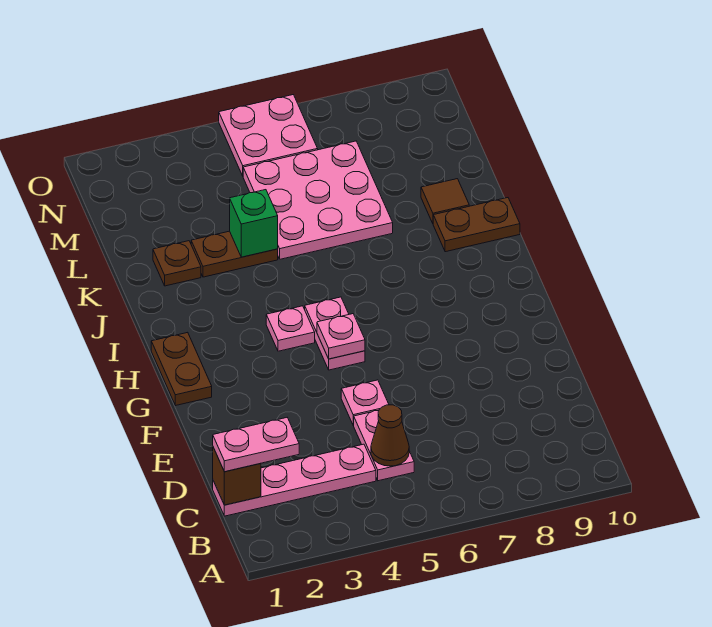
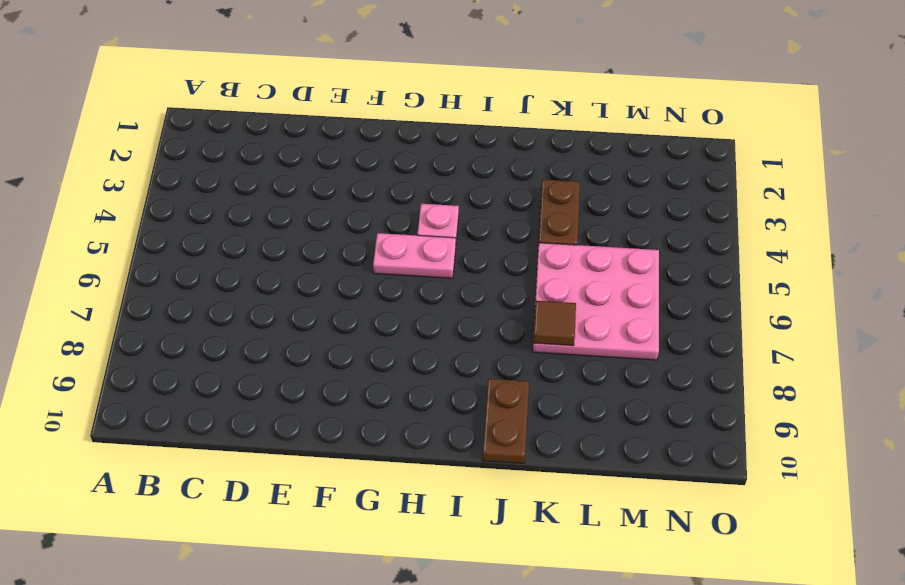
brown tile K7 level 2 -> brown tile K9 level 1
none -> pink plate C1:C4 level 1
none -> pink plate C5:D5 level 1
none -> pink plate E5 level 1

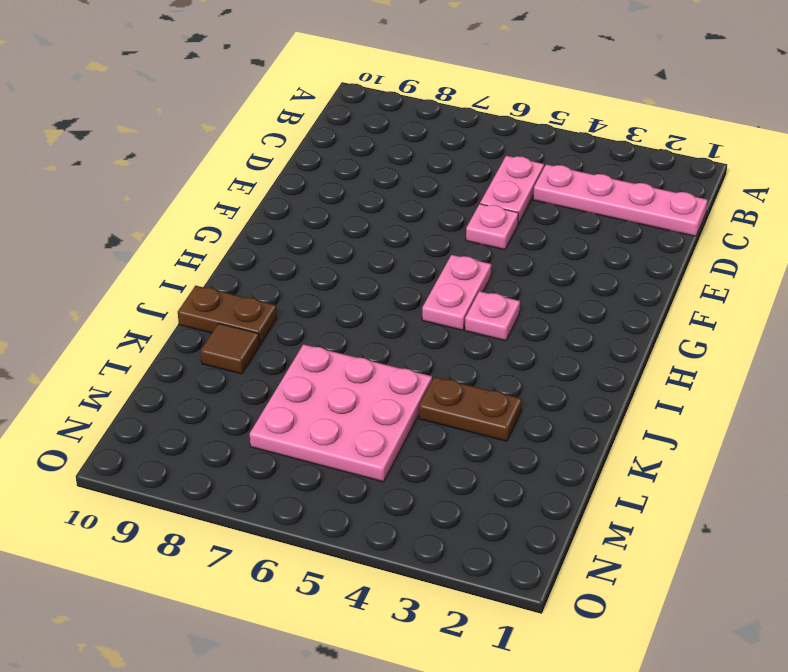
none -> brown plate G1:H1 level 1
none -> brown plate K2 level 1
none -> pink plate N5:O6 level 1

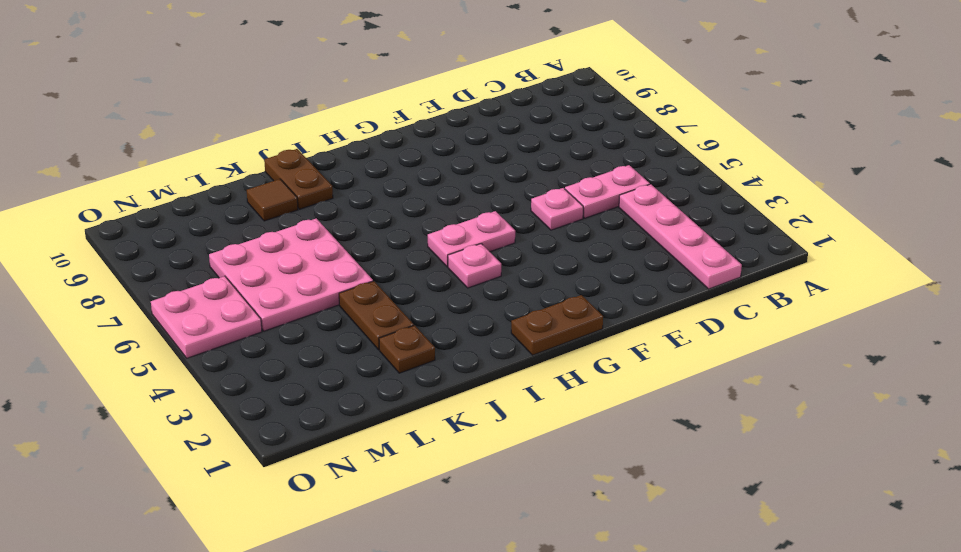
none -> brown brick C1 level 2
none -> brown cone C5 level 2
none -> pink plate G5 level 2

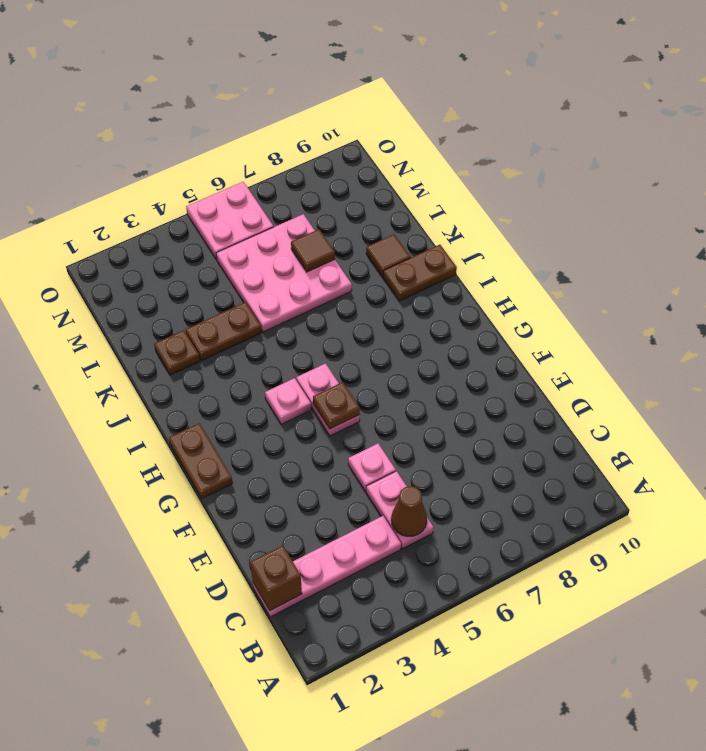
brown plate G5 level 2 -> pink plate G5 level 2
brown tile L7 level 2 -> none
none -> green brick K4 level 2
none -> pink plate C1:C2 level 3

